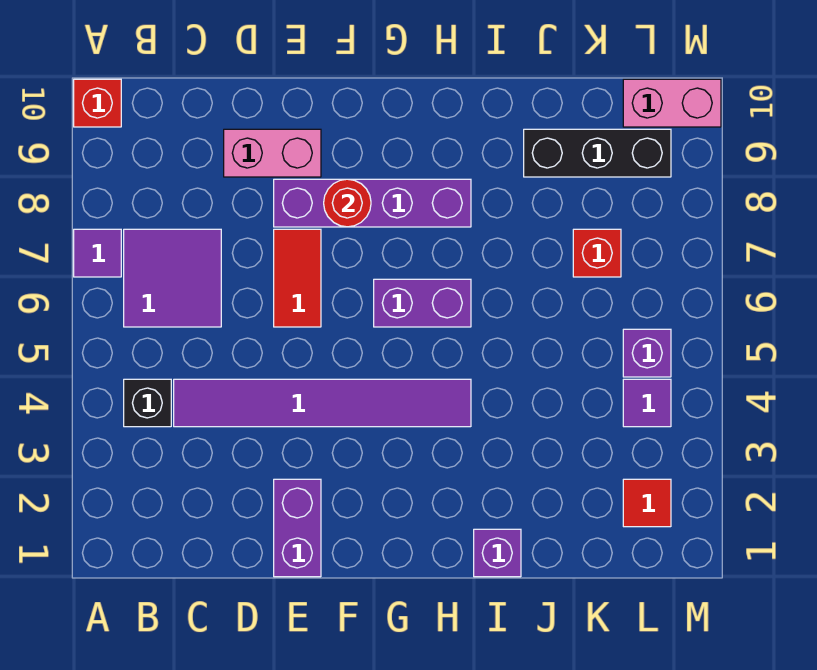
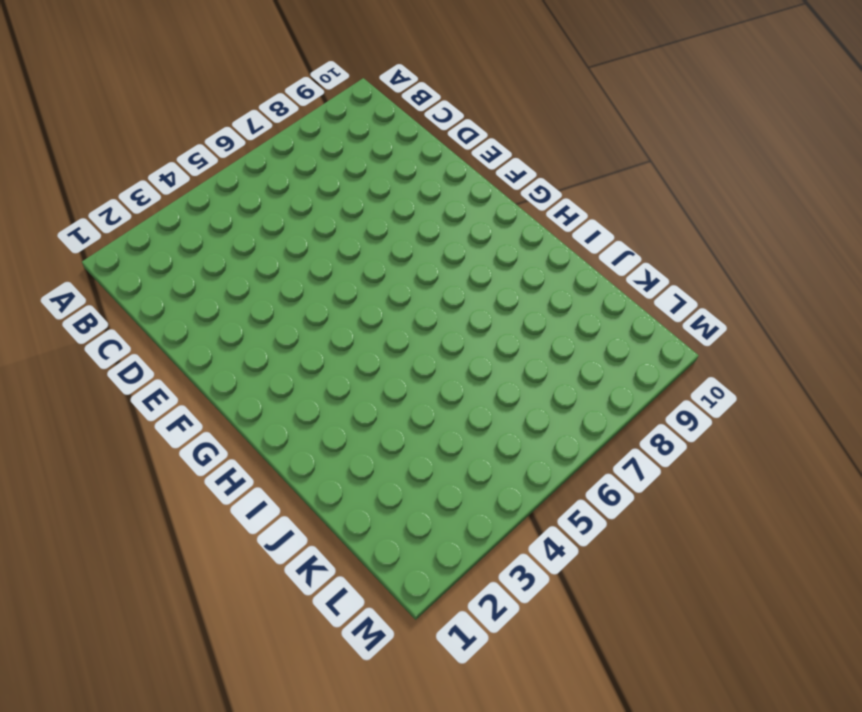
none -> purple tile A7 level 1
none -> red brick A10 level 1
none -> black brick B4 level 1

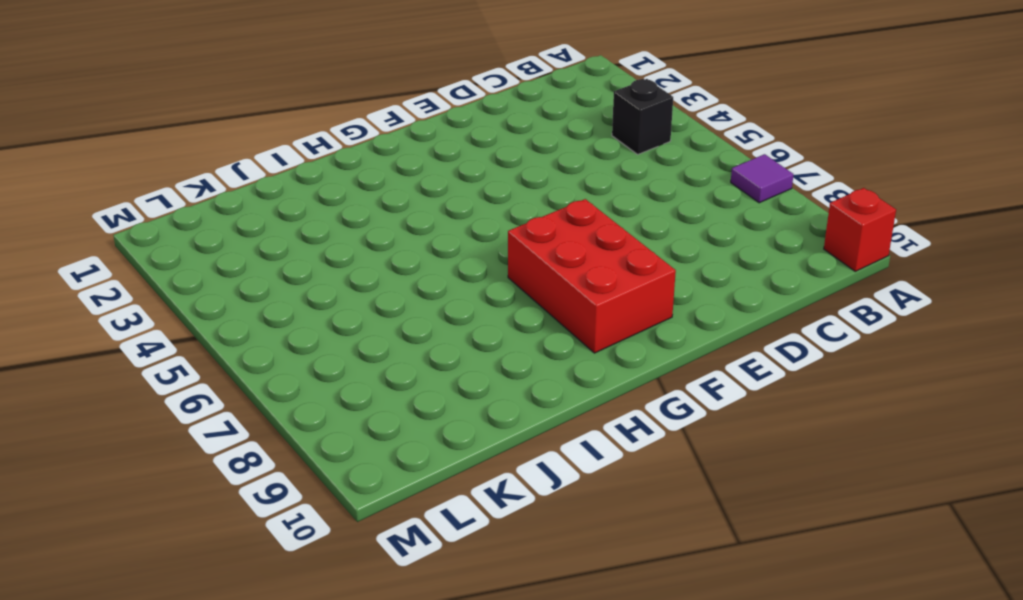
red brick F7:G9 level 1 -> purple brick E8:H8 level 1
none -> purple tile B6:C7 level 1
none -> purple tile C4:H4 level 1
none -> pink brick D9:E9 level 1

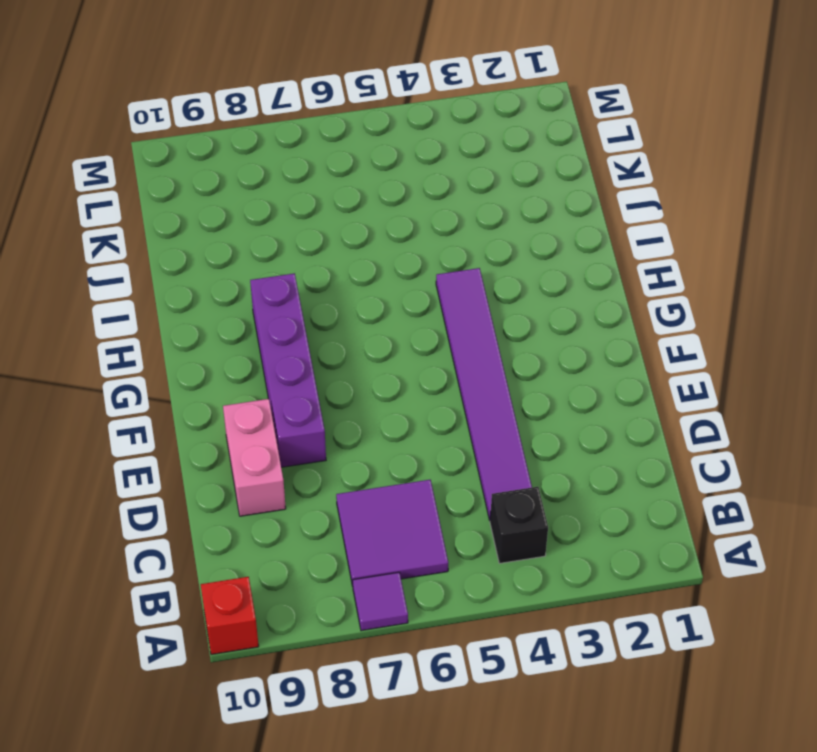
none -> purple brick E1:E2 level 1
none -> red tile E6:E7 level 1
none -> purple brick G6:H6 level 1

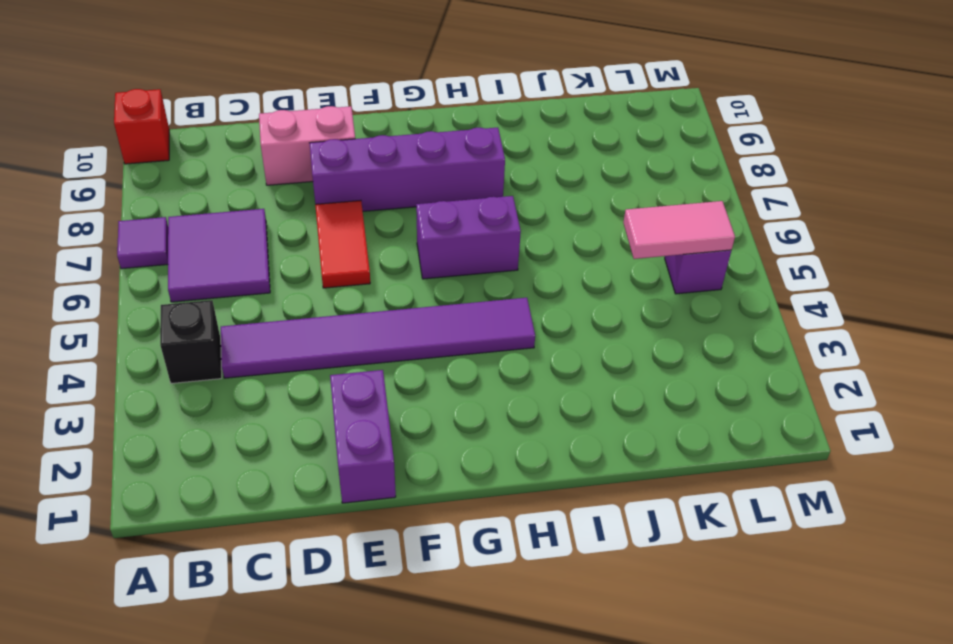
pink tile K5:L5 level 2 -> none
none -> purple brick I1 level 1
none -> black brick J9:L9 level 1
none -> red brick K7 level 1

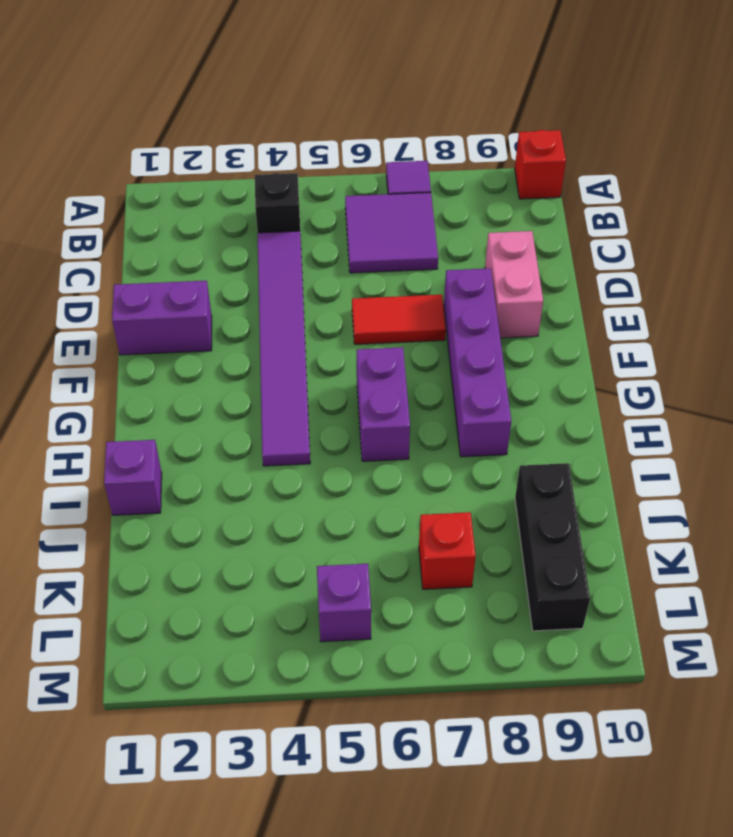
none -> red tile L2 level 1
none -> purple tile L4 level 1
none -> pink brick L10:M10 level 1

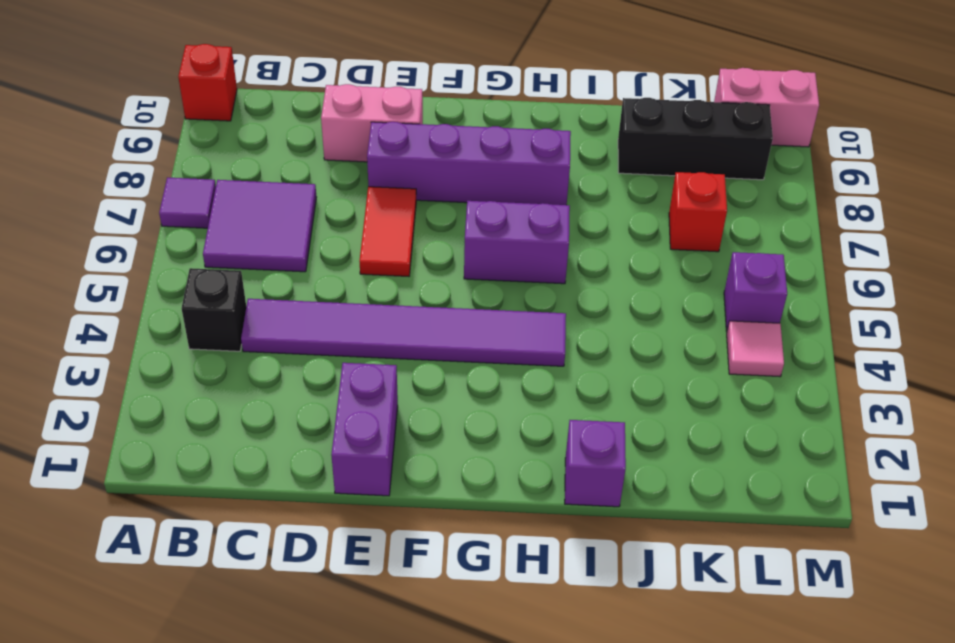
pink tile L4 level 1 -> purple tile L4 level 1
none -> red tile L2 level 1
none -> red round brick F8 level 2

